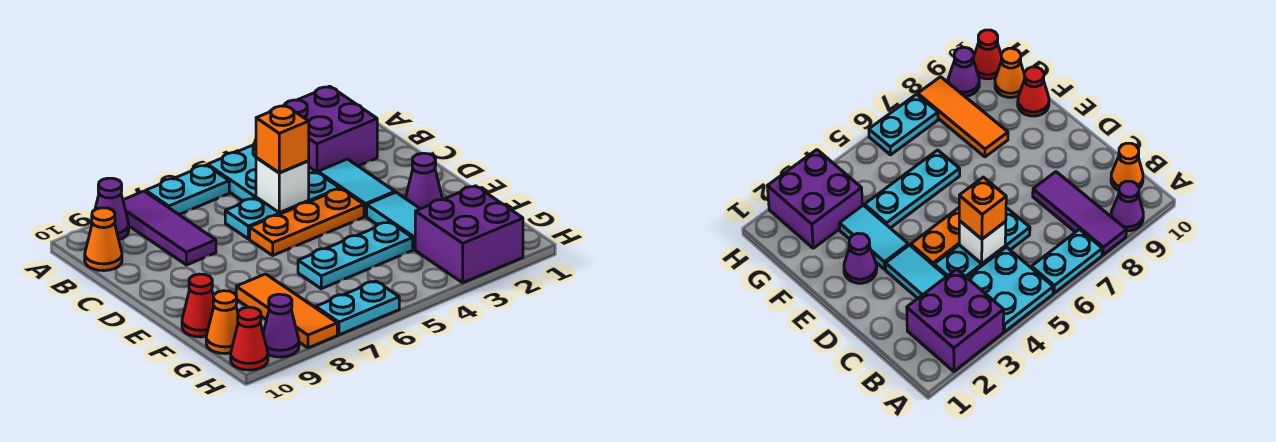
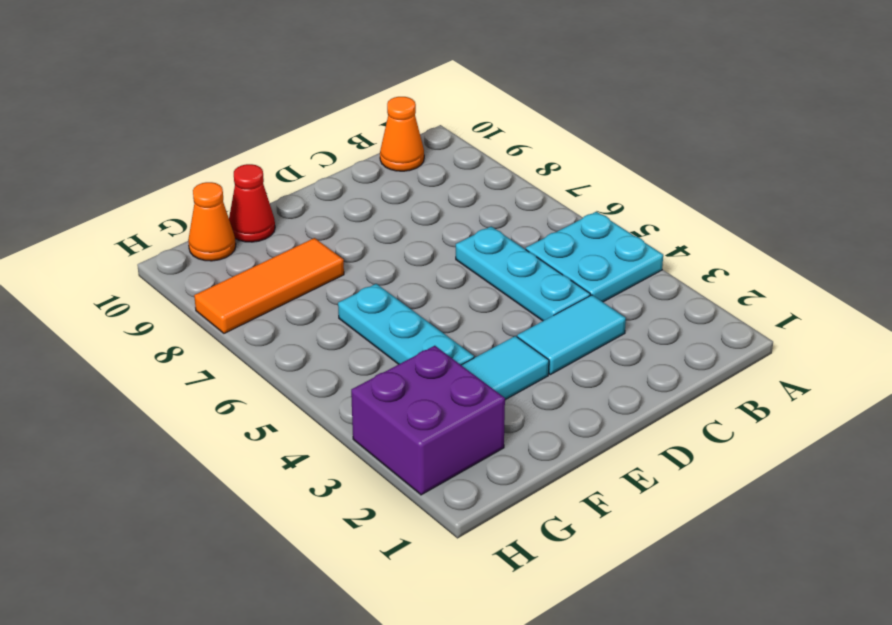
none -> purple brick A2:B3 level 1
none -> cyan plate A6:A7 level 1
none -> purple tile A8:C8 level 1

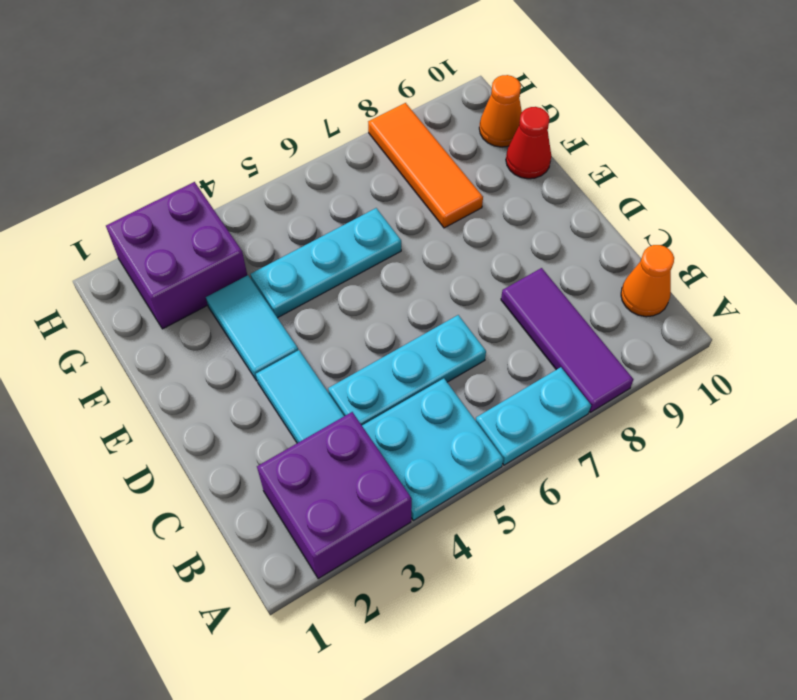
none -> purple cone A9 level 1
none -> orange plate D4:D6 level 1
none -> purple cone E2 level 1

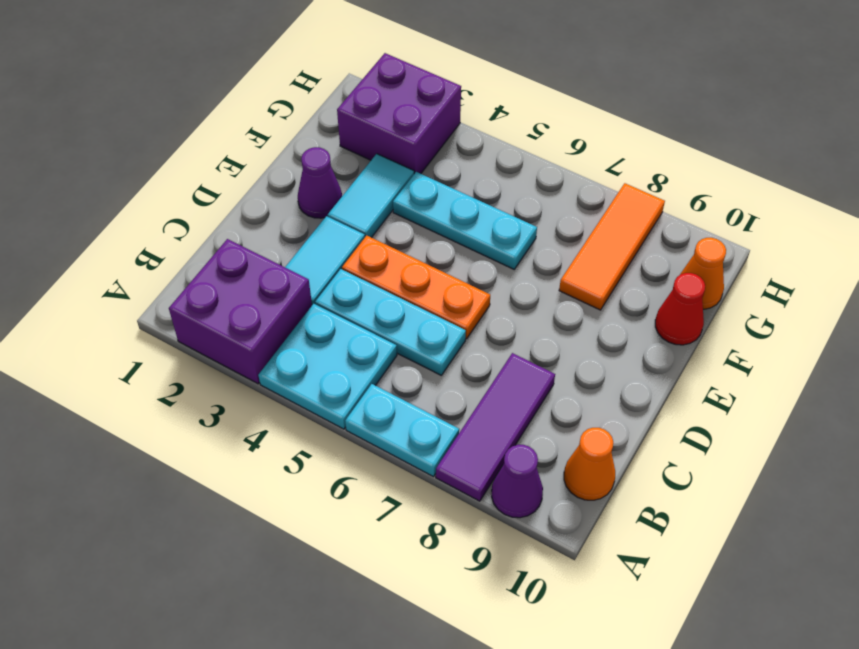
none -> cyan plate H6:H7 level 1
none -> purple cone H9 level 1
none -> red cone H10 level 1

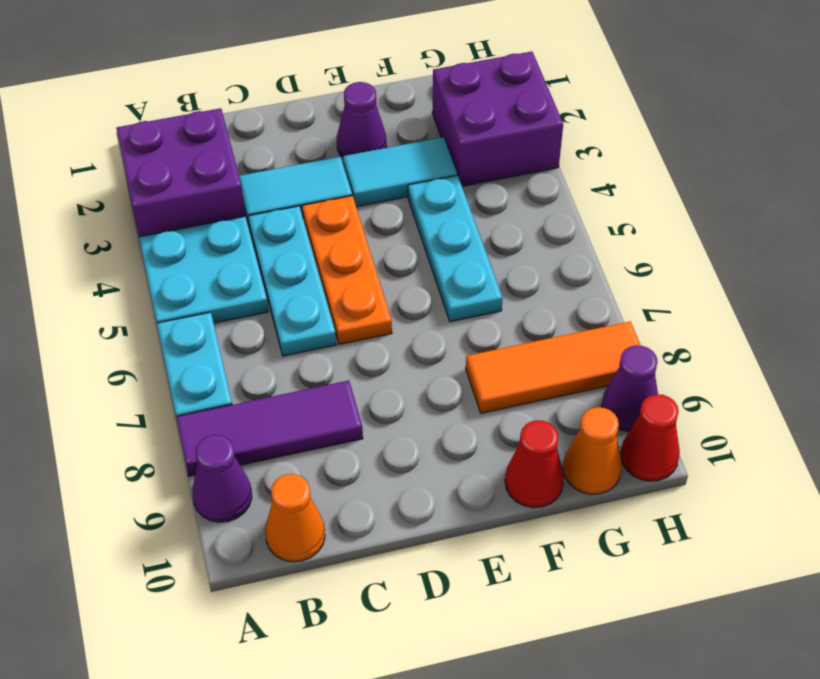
none -> cyan plate H6:H7 level 1
none -> white brick C5 level 2
none -> orange brick C5 level 3

